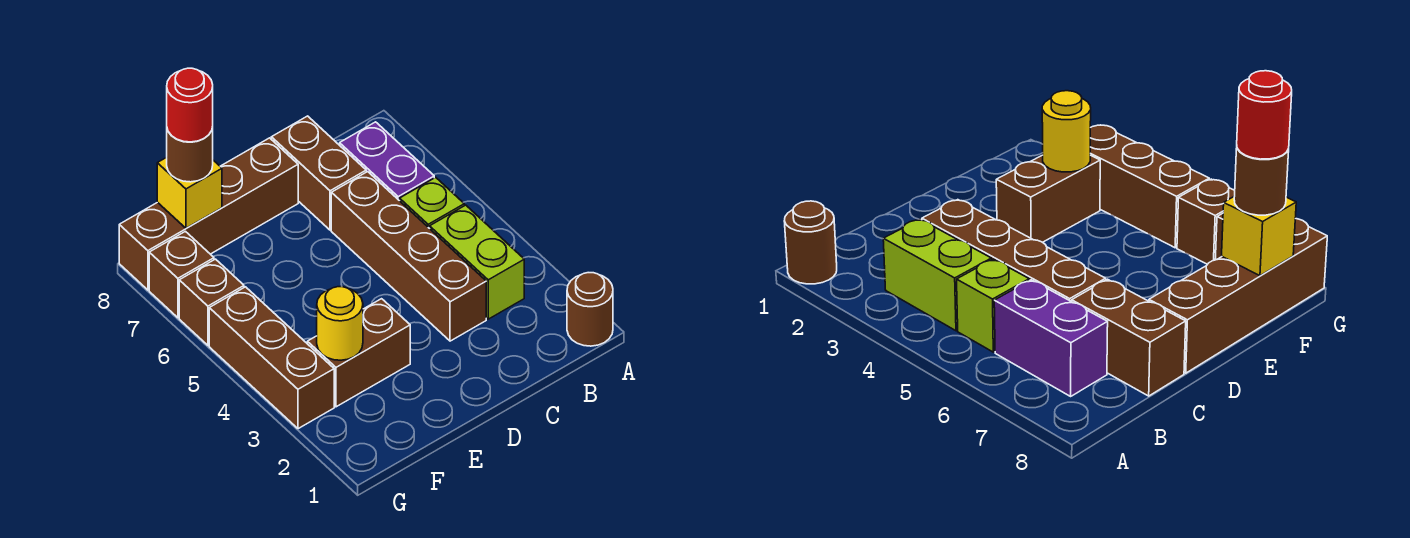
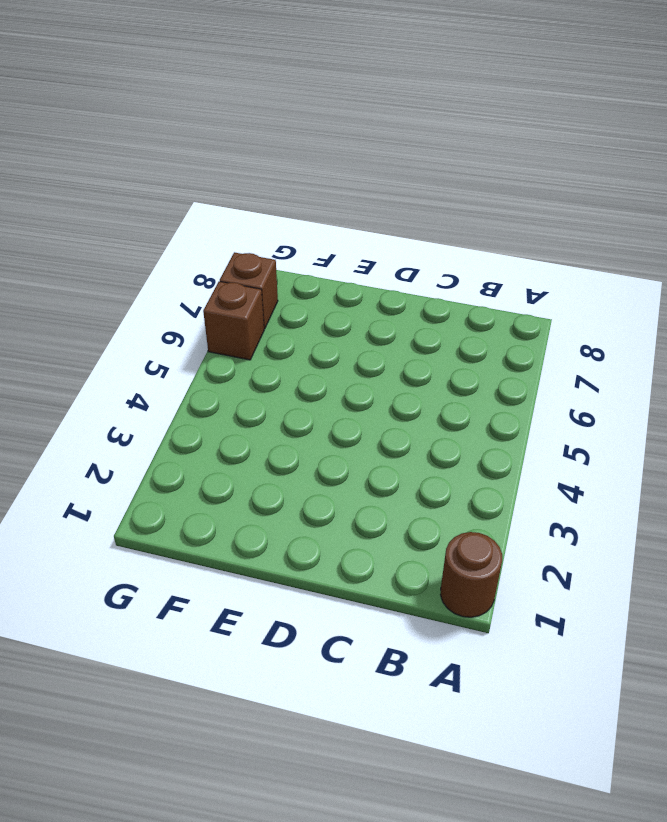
none -> lime brick B3:B4 level 1
none -> lime brick B5 level 1
none -> purple brick B6:B7 level 1

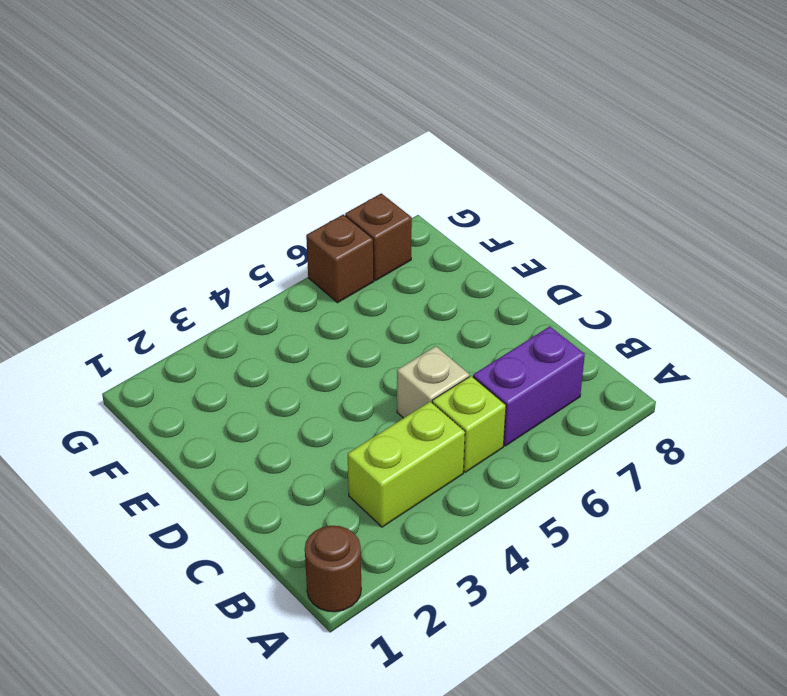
tan brick C5 level 1 -> brown brick C3:C6 level 1
none -> brown brick C7:C8 level 1
none -> brown brick D8:G8 level 1
none -> brown brick E3:F3 level 1

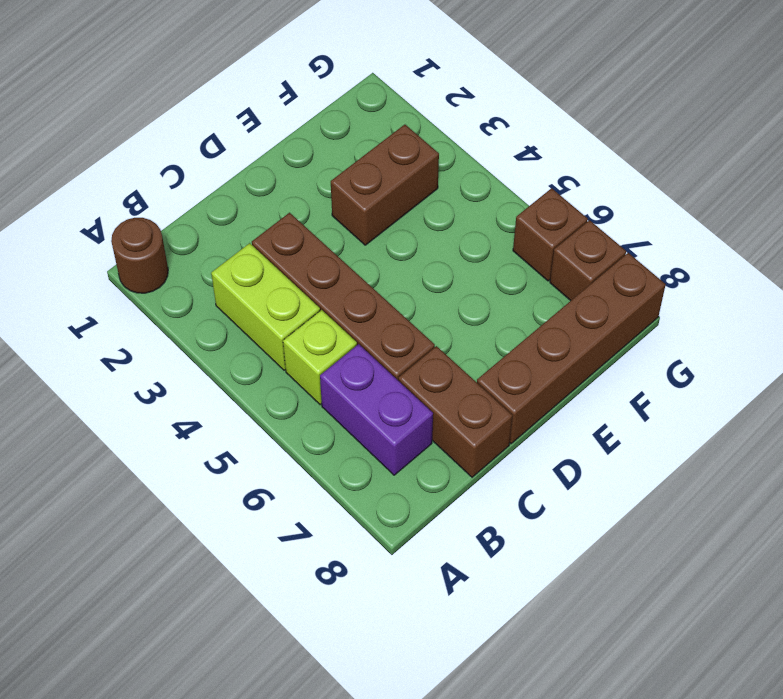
none -> brown brick G3:G5 level 1
none -> yellow round brick F3 level 2
none -> yellow brick F8 level 2

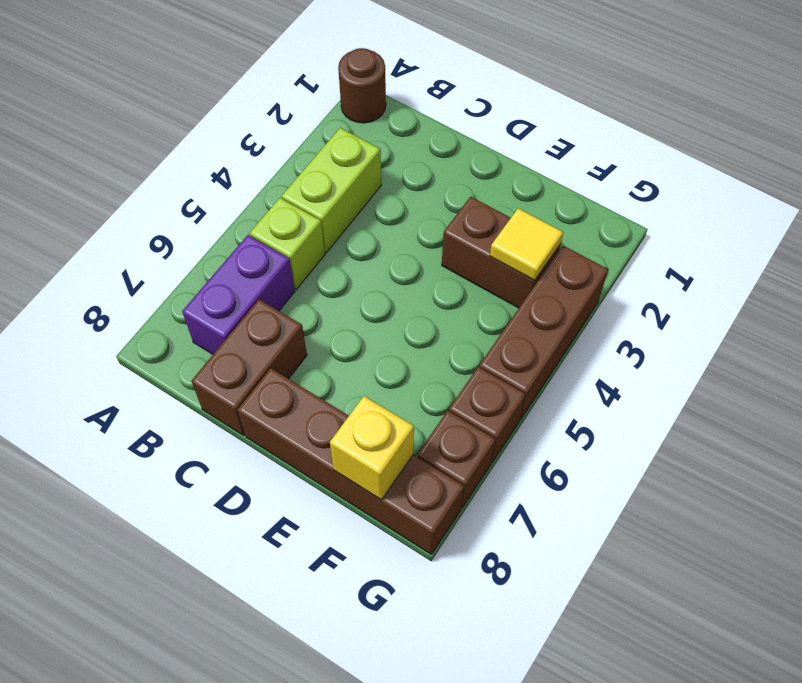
yellow tile F3 level 2 -> yellow round brick F3 level 2
none -> brown brick C3:C6 level 1
none -> brown round brick F8 level 3
none -> red round brick F8 level 4

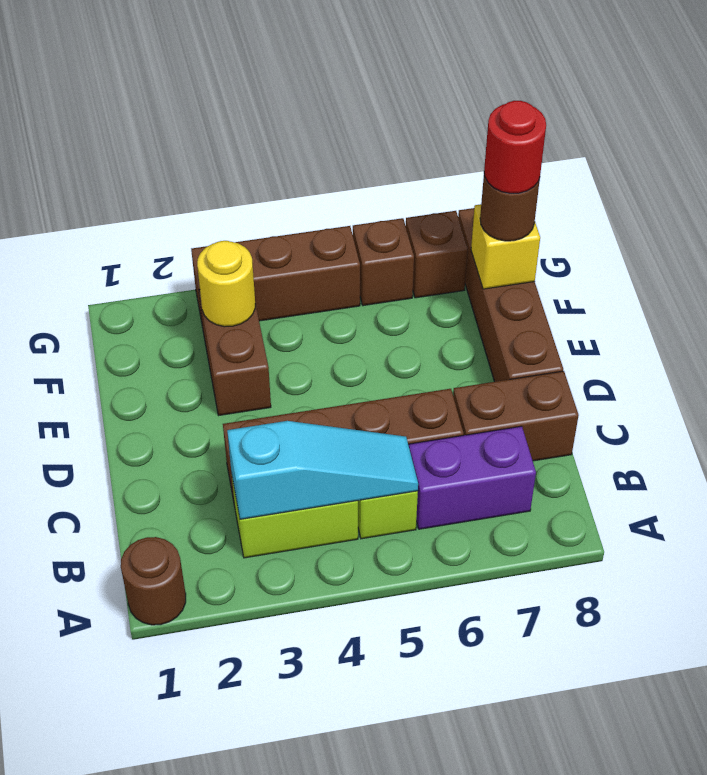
cyan slope B3:B5 level 2 top 3 -> none

